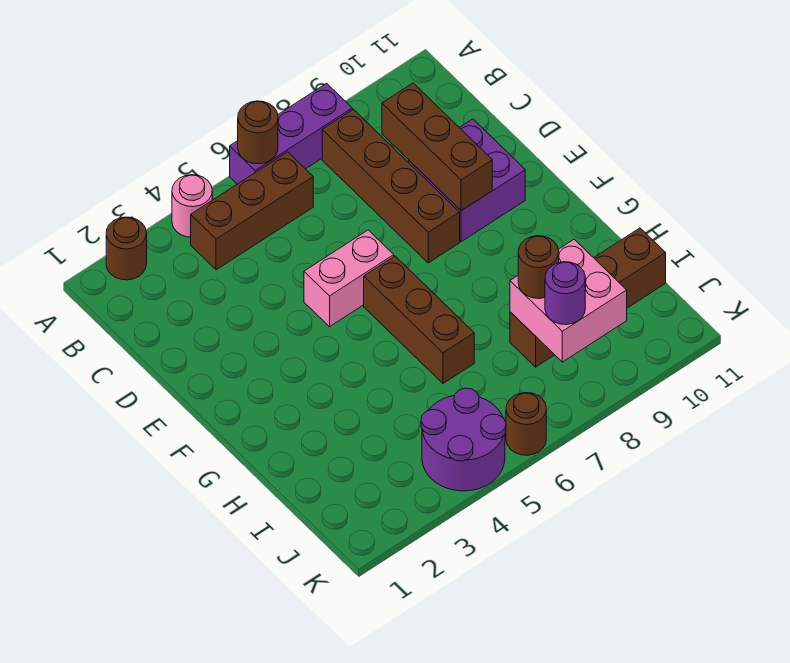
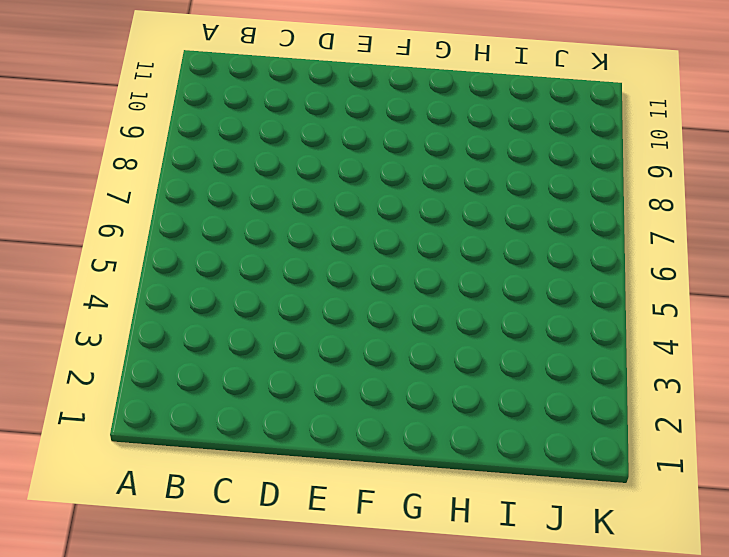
none -> brown round brick A2 level 1
none -> pink round brick A4 level 1
none -> purple brick A6:A8 level 1

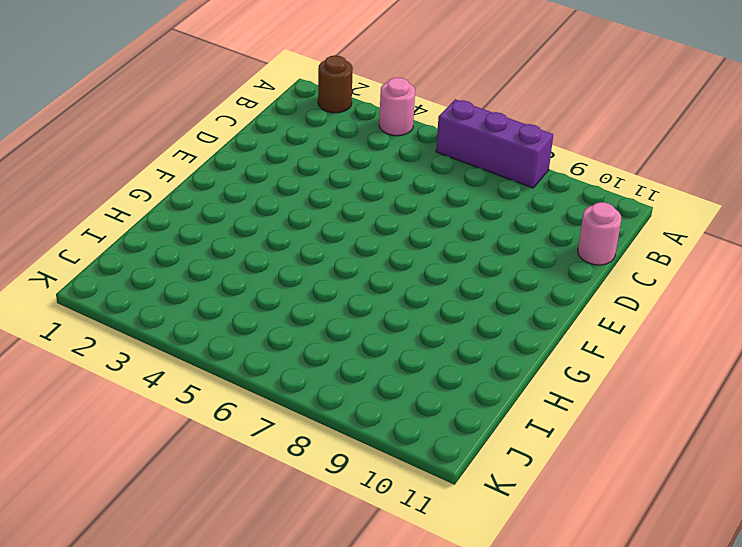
pink round brick C11 level 1 -> none
none -> brown brick B4:B6 level 1
none -> brown brick B8:E8 level 1
none -> purple brick D9:E10 level 1

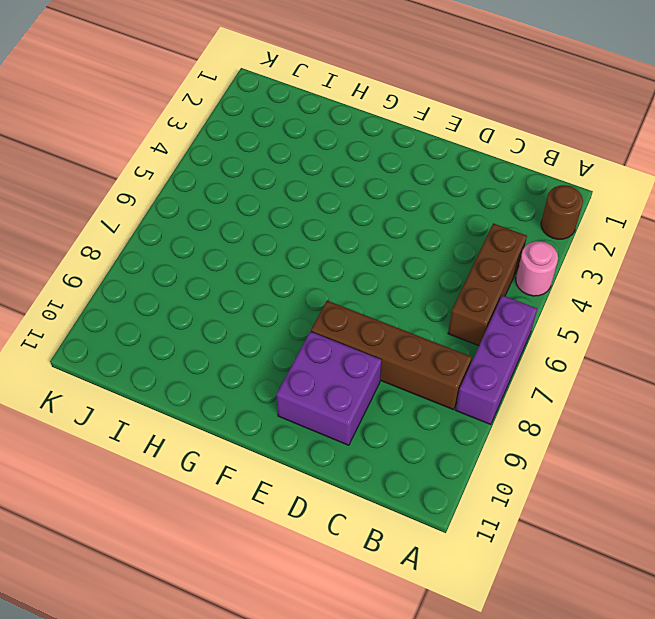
none -> pink brick E5:E6 level 1
none -> brown brick F6:H6 level 1
none -> brown brick I8:I11 level 1

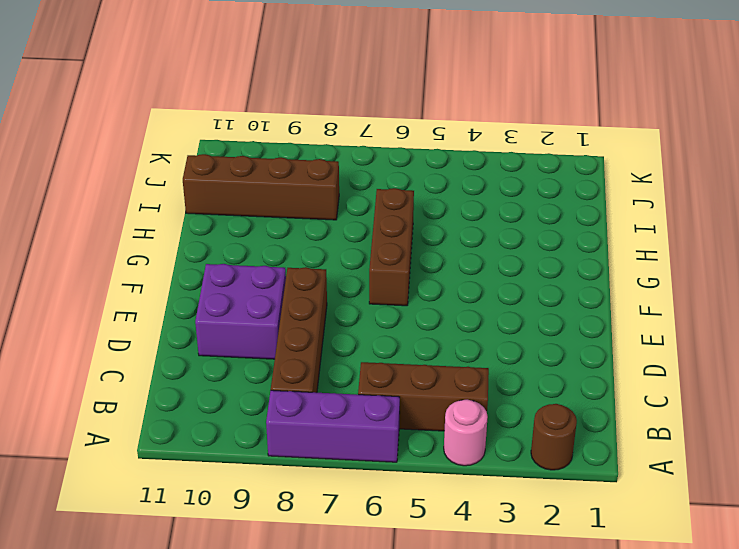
none -> pink brick E5:E6 level 1
none -> purple round brick J4:K5 level 1
none -> brown round brick K6 level 1

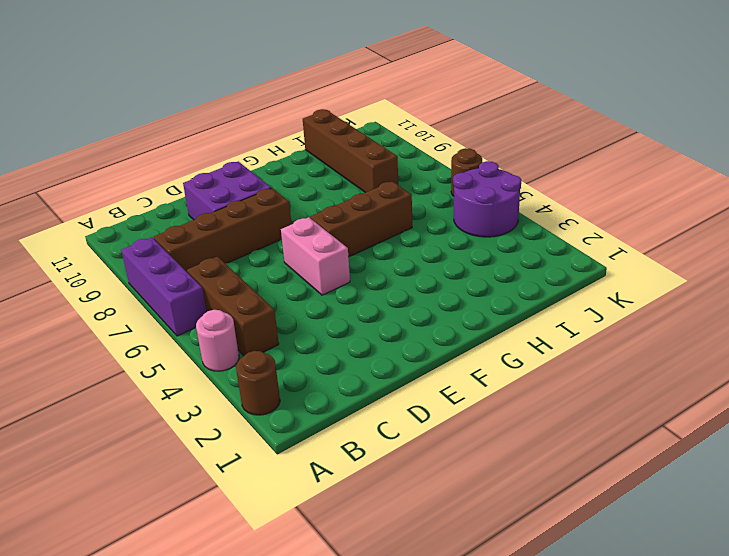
none -> brown round brick A6 level 2
none -> brown brick C9:E9 level 2
none -> pink brick I8:J9 level 2

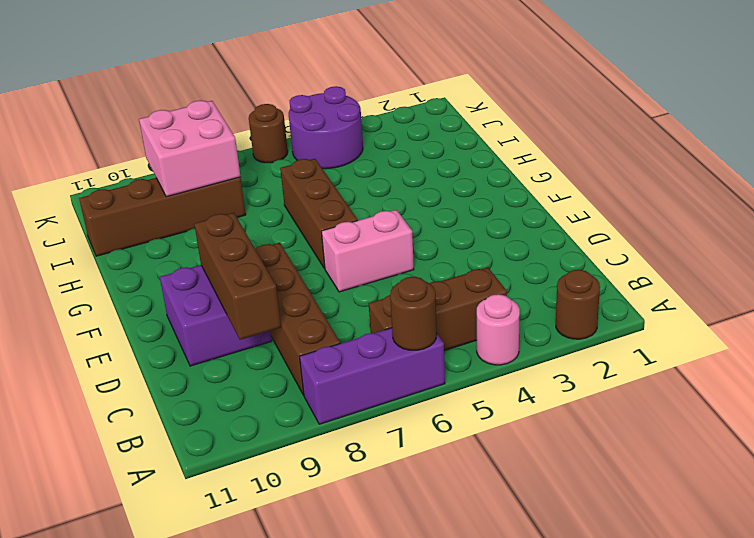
none -> brown round brick I8 level 3
none -> purple round brick J8 level 3

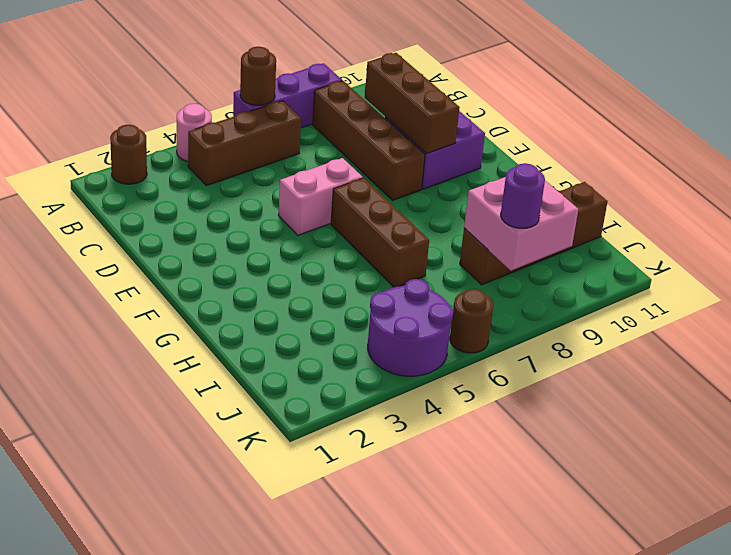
none -> brown round brick I8 level 3

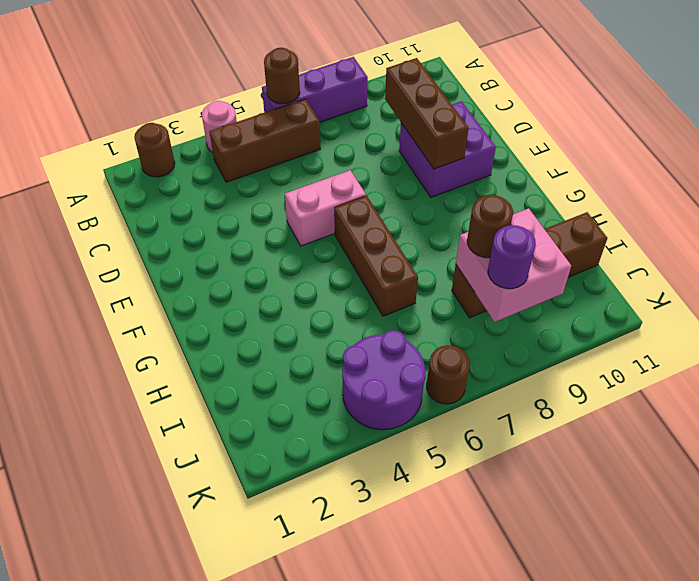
none -> brown brick B8:E8 level 1

